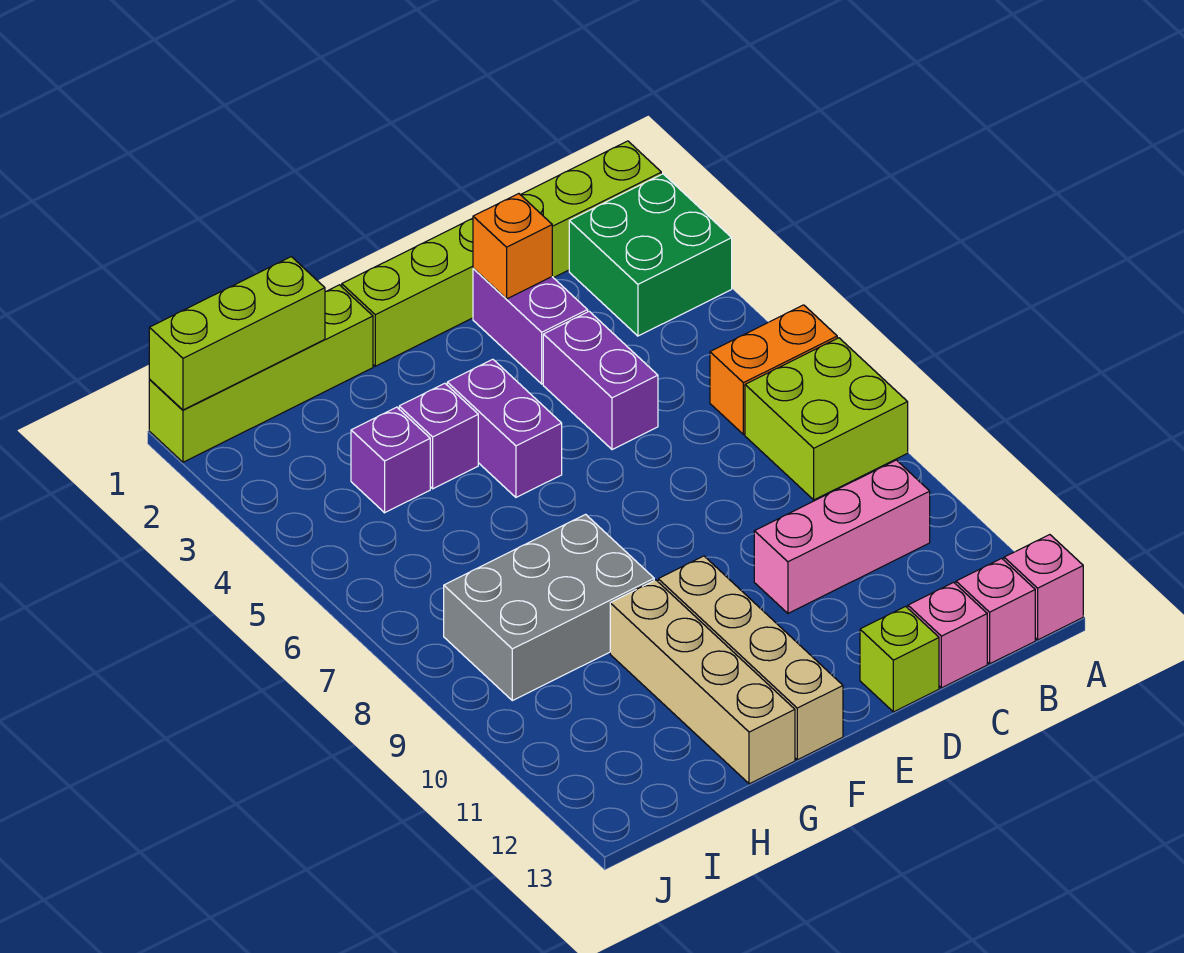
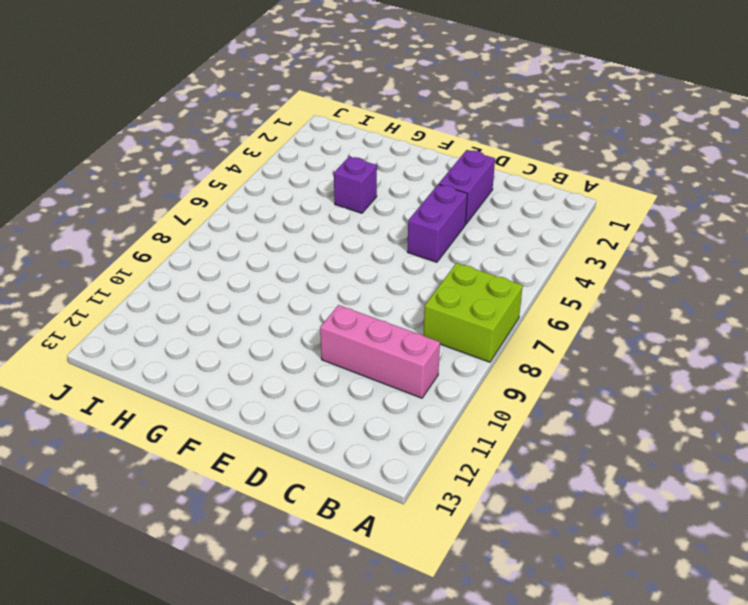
none -> lime brick A1:F1 level 1
none -> green brick A2:B3 level 1
none -> orange brick A6:B6 level 1

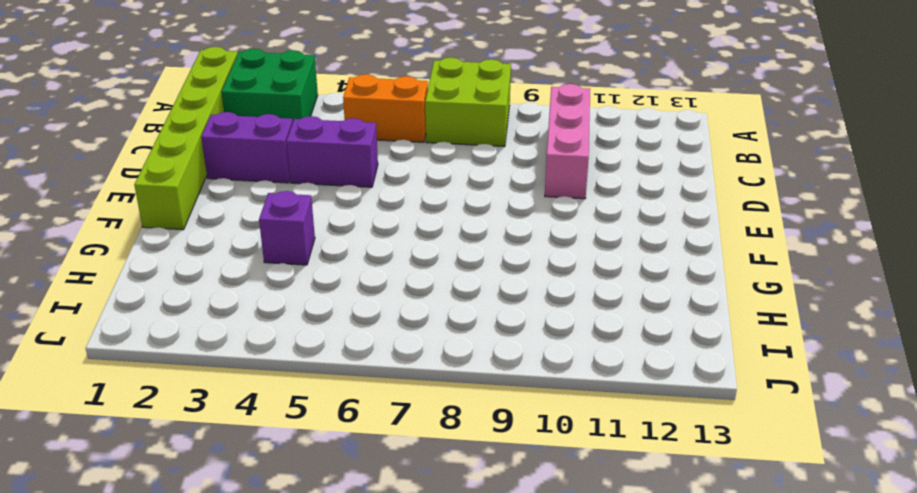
orange brick B5:B6 level 1 -> orange brick A6:B6 level 1
none -> pink brick A13 level 1
none -> pink brick B13 level 1
none -> pink brick C13 level 1

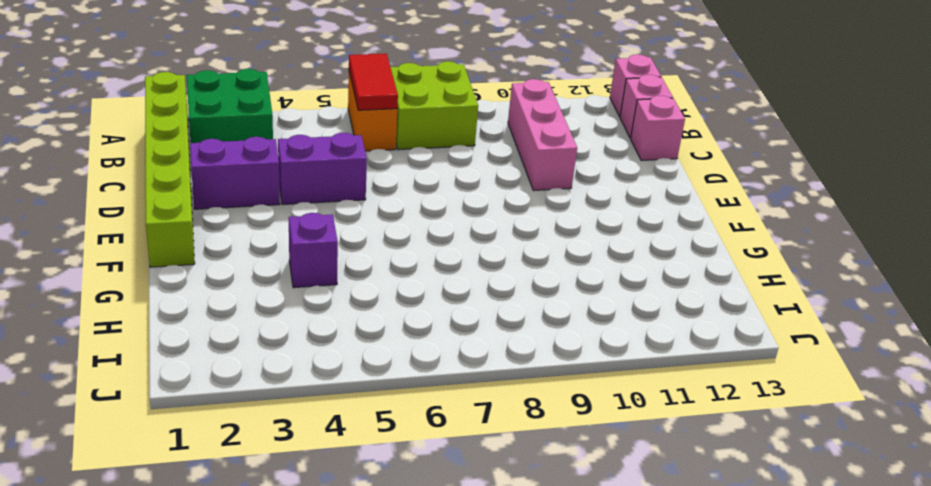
red tile A6:B6 level 2 -> none
none -> lime brick D13 level 1
none -> purple brick F4:F5 level 1
none -> tan brick F10:F13 level 1

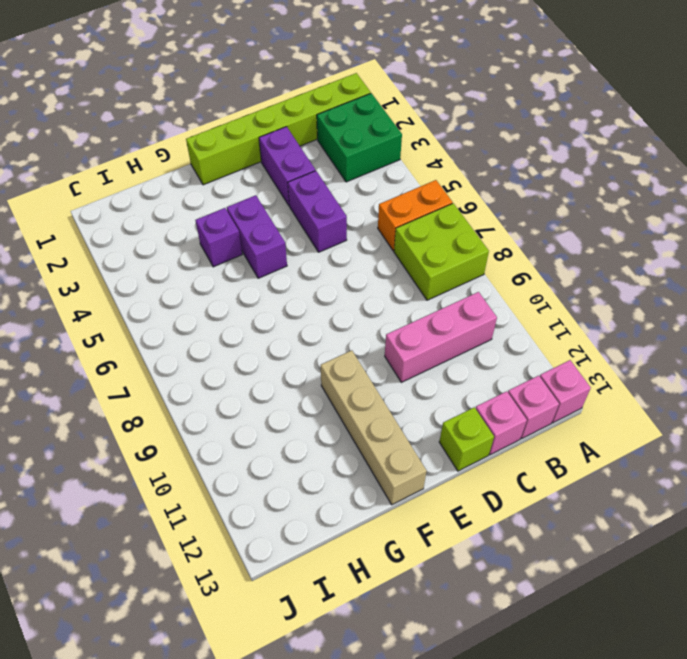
none -> lime brick G1:J1 level 1
none -> grey brick G8:I9 level 1
none -> tan brick G10:G13 level 1

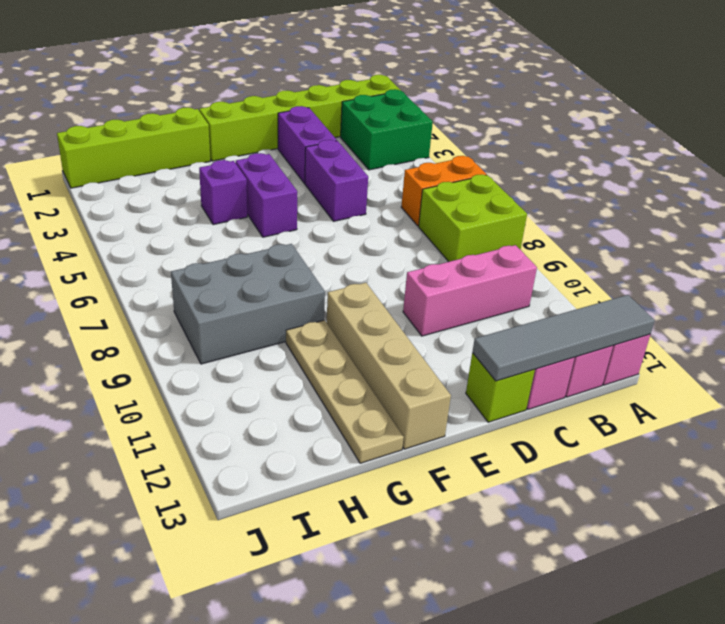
grey tile A13:D13 level 2 -> none
tan plate G10:G13 level 1 -> tan brick G10:G13 level 1
none -> purple brick H4 level 1
none -> orange brick D2 level 2
none -> lime brick H1:J1 level 2

